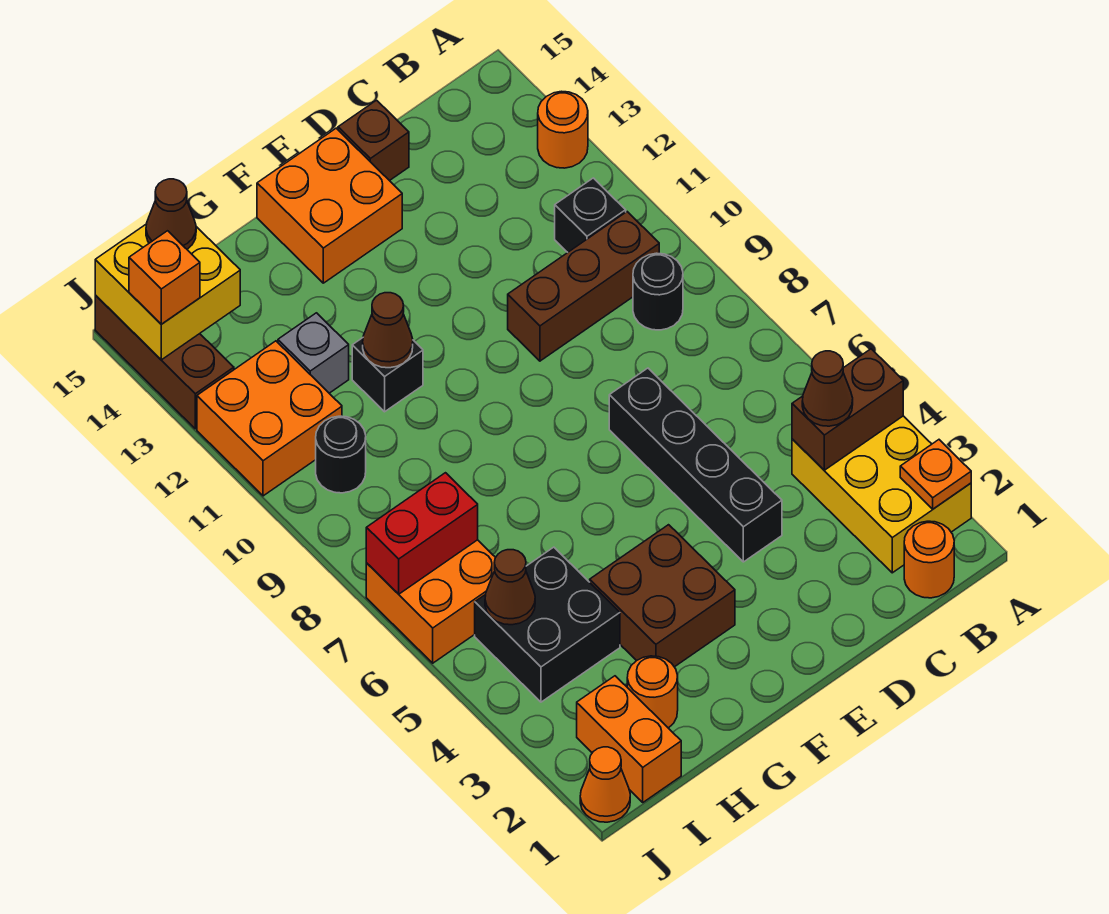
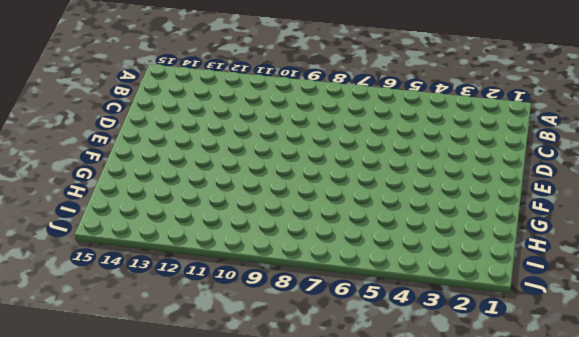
none -> yellow brick A2:B4 level 1
none -> orange round brick A13 level 1
none -> orange round brick B1 level 1

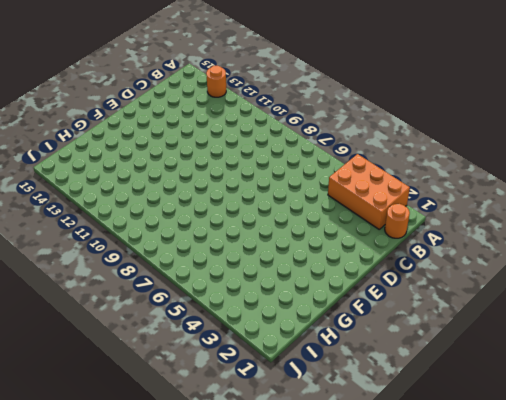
orange brick A2:B4 level 1 -> yellow brick A2:B4 level 1
none -> black round brick B9 level 1
none -> brown brick B10:D10 level 1
none -> black brick B11 level 1

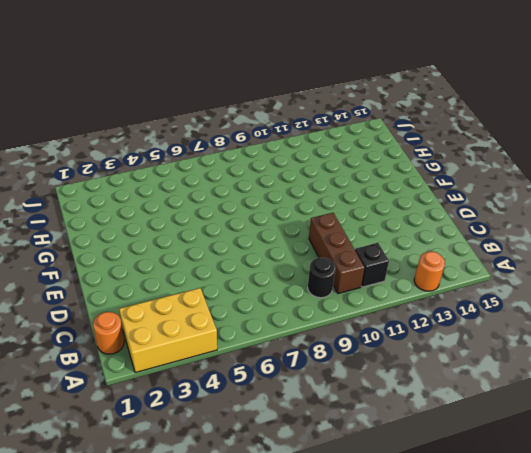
none -> black brick D4:D7 level 1
none -> brown brick D15 level 1
none -> orange brick E14:F15 level 1

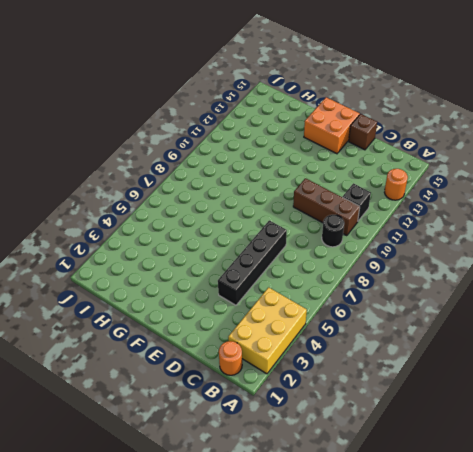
none -> brown brick F3:G4 level 1
none -> black brick G11 level 1
none -> orange round brick H2 level 1

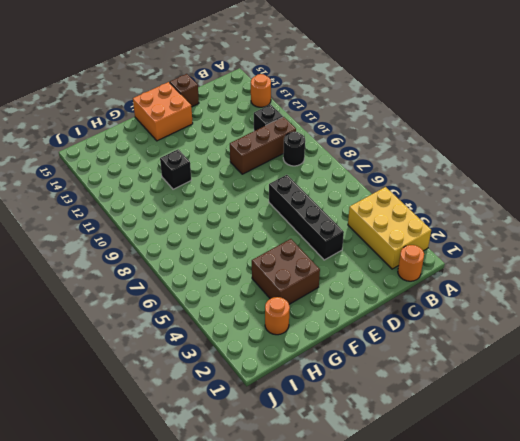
none -> black brick H4:I5 level 1
none -> grey brick H12 level 1
none -> orange brick I1:I2 level 1

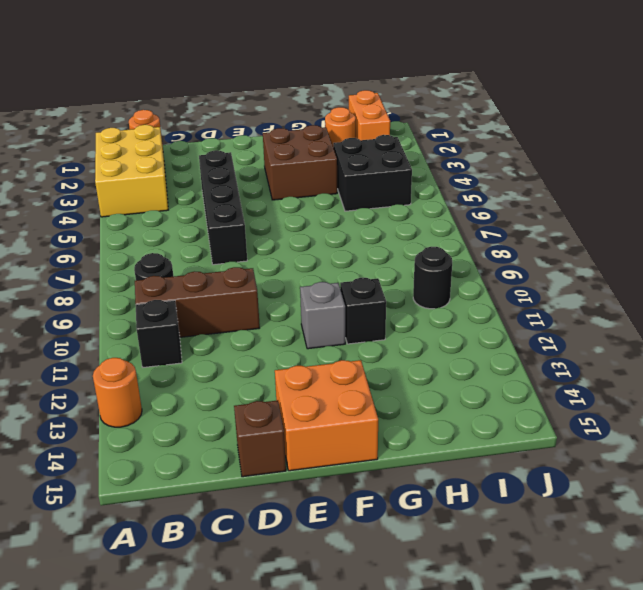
grey brick F11 level 1 -> grey brick H12 level 1
none -> orange brick I6:J7 level 1
none -> orange brick I11:J12 level 1
none -> orange cone J1 level 1

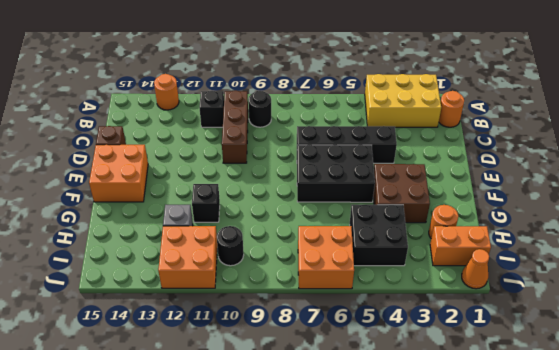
black brick E5:F7 level 1 -> none
none -> brown brick J13:J15 level 1
none -> orange plate A2 level 2
none -> brown brick A4:B4 level 2

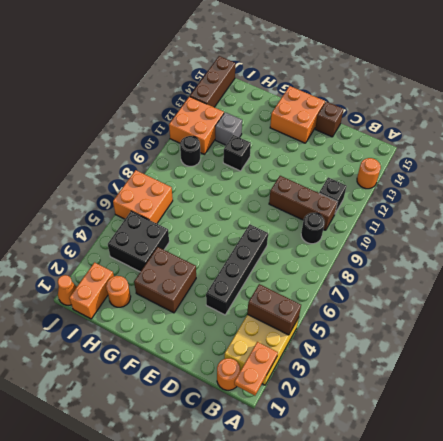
orange plate A1:A2 level 2 -> orange plate A2 level 2
none -> brown cone G11 level 2
none -> brown cone I5 level 2
none -> red brick I7:J7 level 2

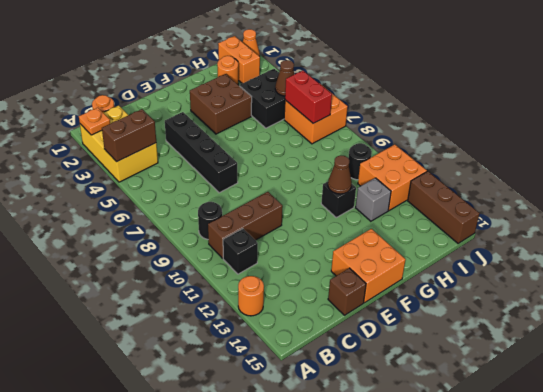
red brick I6:I7 level 2 -> red brick I7:J7 level 2
none -> yellow brick I14:J15 level 2
none -> brown cone B4 level 3
none -> brown cone I15 level 3

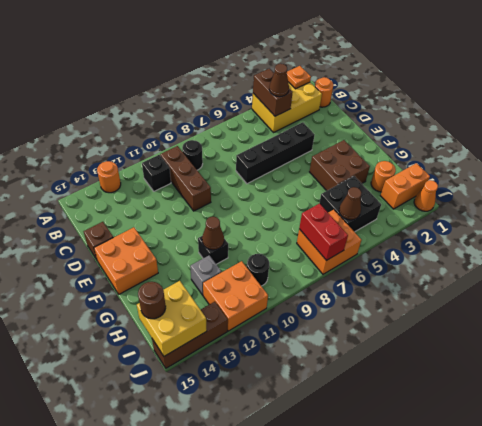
brown round brick I15 level 3 -> brown cone I15 level 3
none -> orange brick J14 level 3

